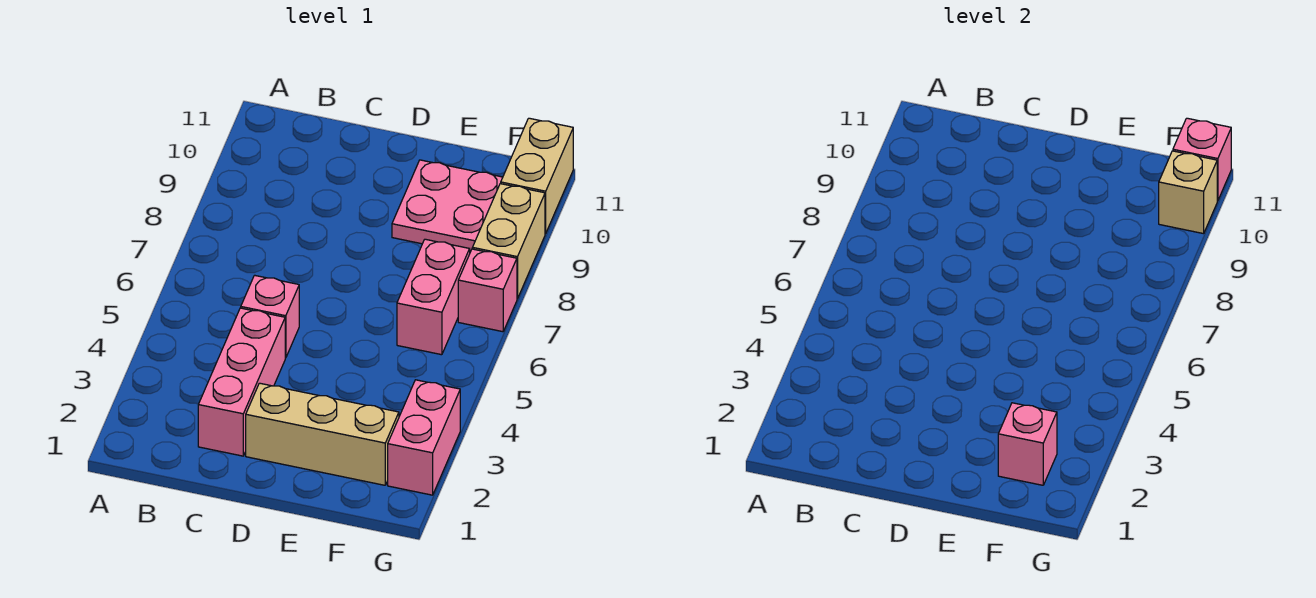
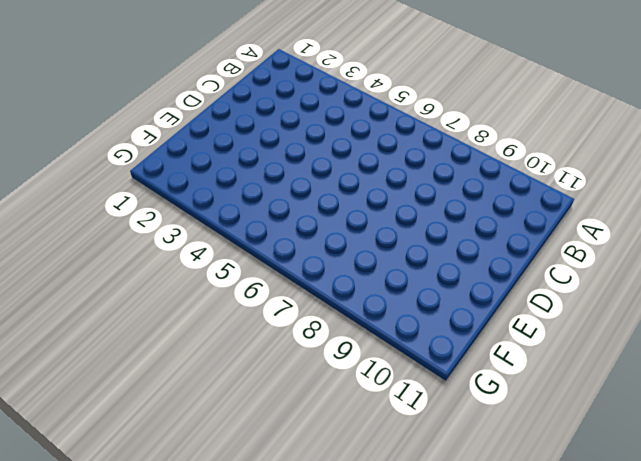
none -> pink brick C2:C4 level 1
none -> pink brick C5 level 1
none -> tan brick D2:F2 level 1

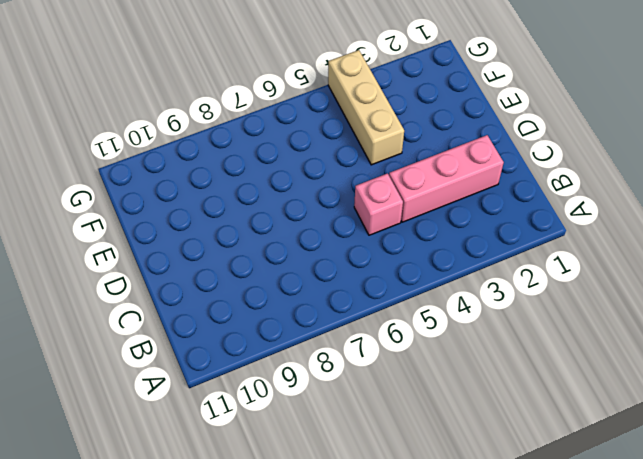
tan brick E4:G4 level 1 -> tan brick D2:F2 level 1
none -> pink plate E9:F10 level 1
none -> pink brick F6:F7 level 1
none -> pink brick G2:G3 level 1

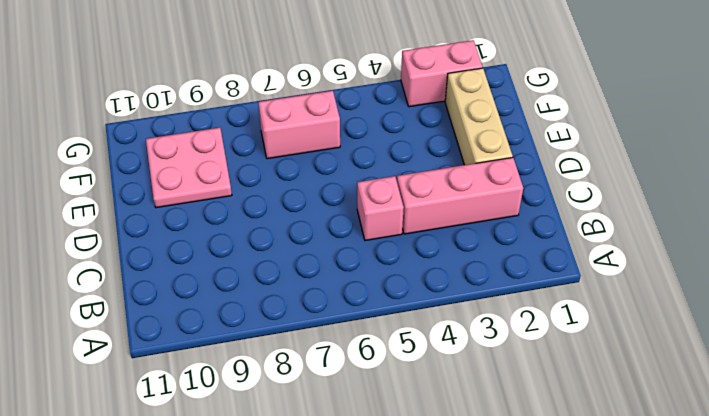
none -> pink brick G7 level 1
none -> tan brick G8:G9 level 1
none -> tan brick G10:G11 level 1

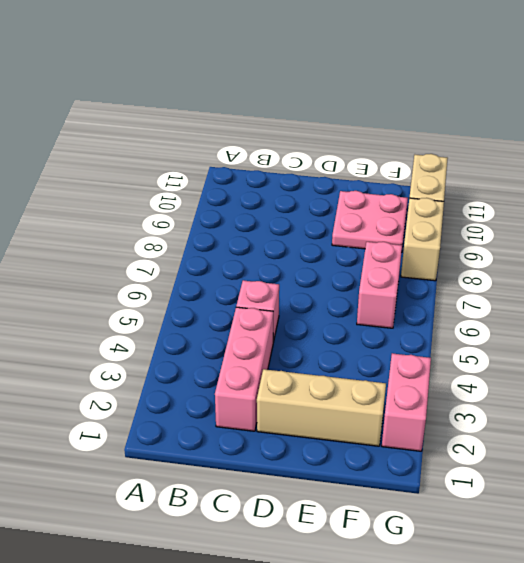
none -> pink brick G7 level 1
none -> pink brick F2 level 2
none -> tan brick G10 level 2

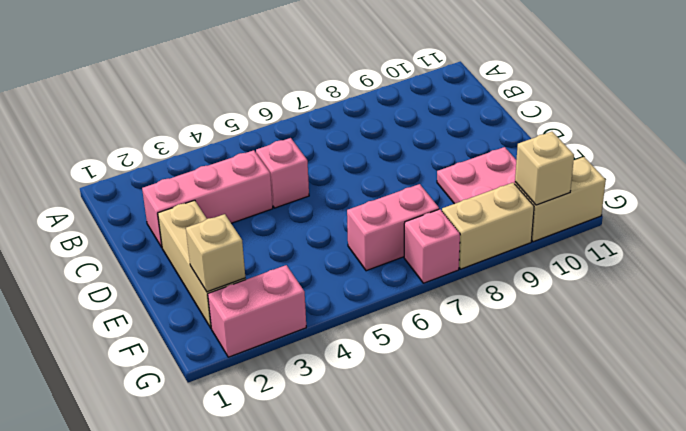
tan brick F2 level 2 -> pink brick F2 level 2
none -> pink brick G11 level 2

